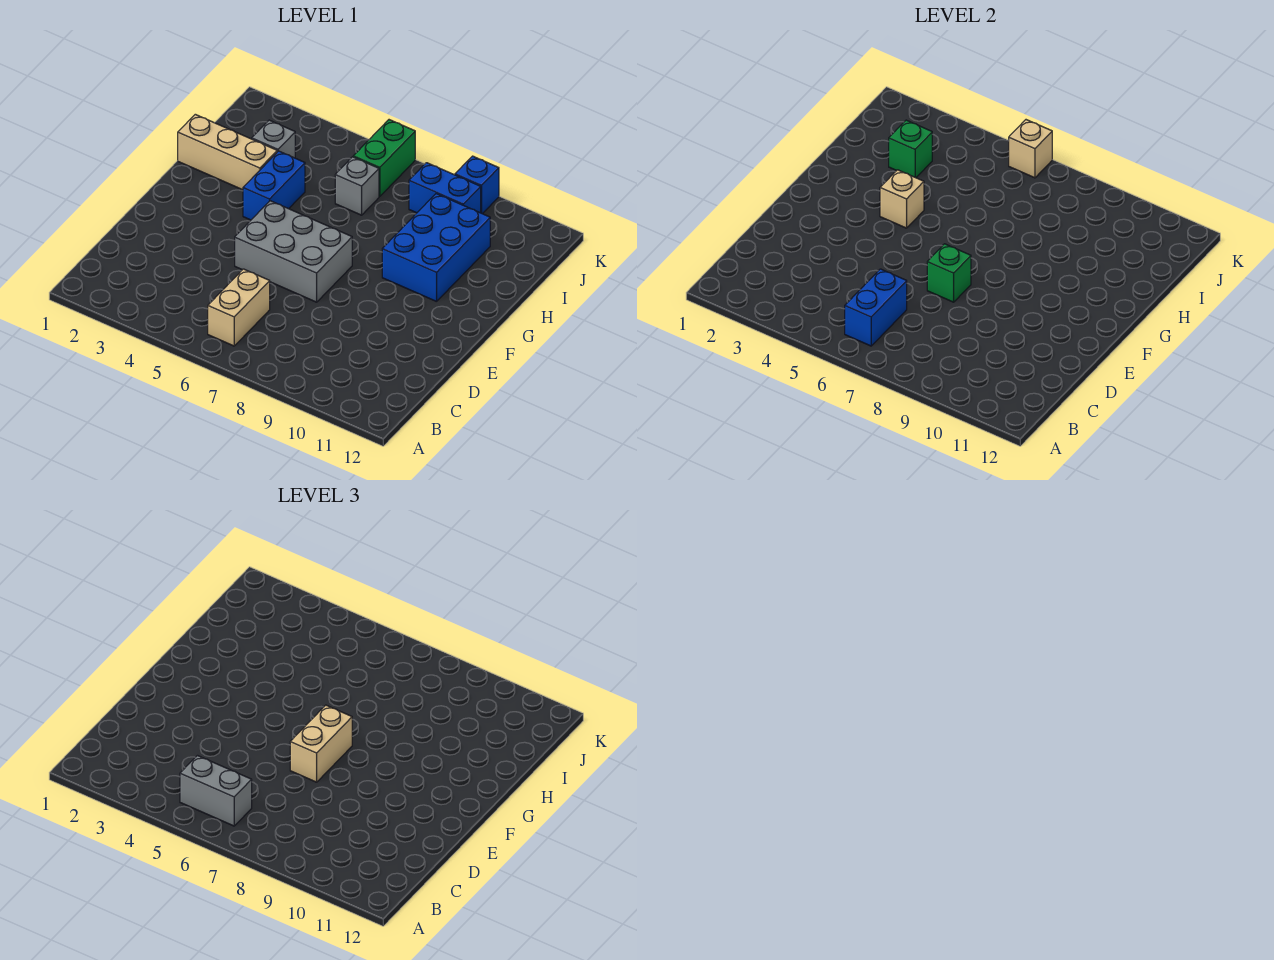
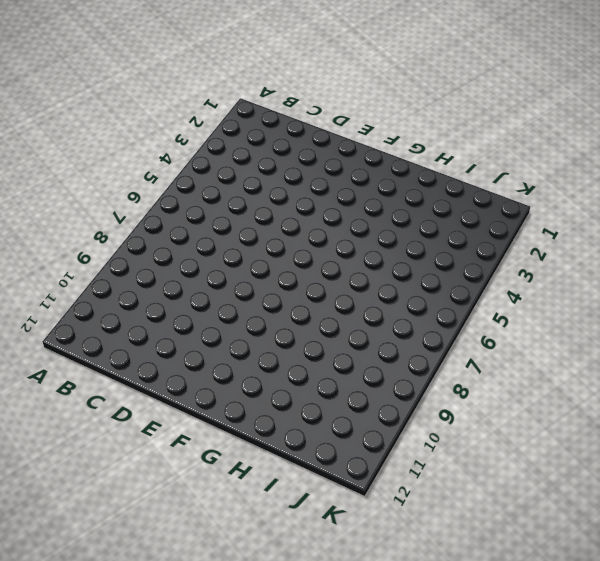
none -> tan brick B6:C6 level 1
none -> grey brick E5:F7 level 1
none -> blue brick G4:H4 level 1

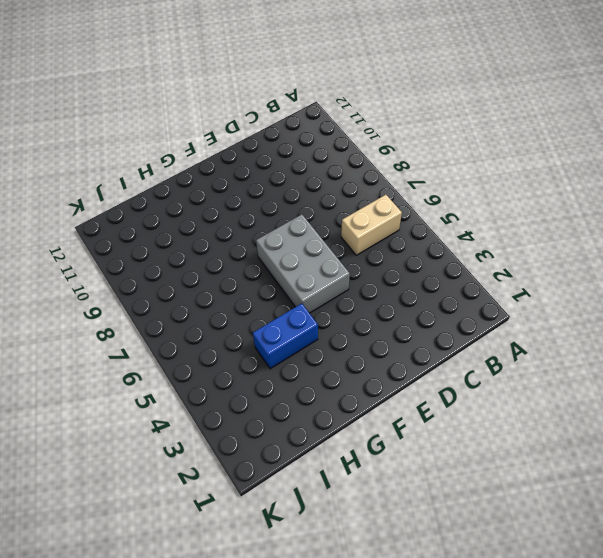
none -> blue brick G9:I10 level 1
none -> tan brick H1:H3 level 1
none -> grey brick I3 level 1

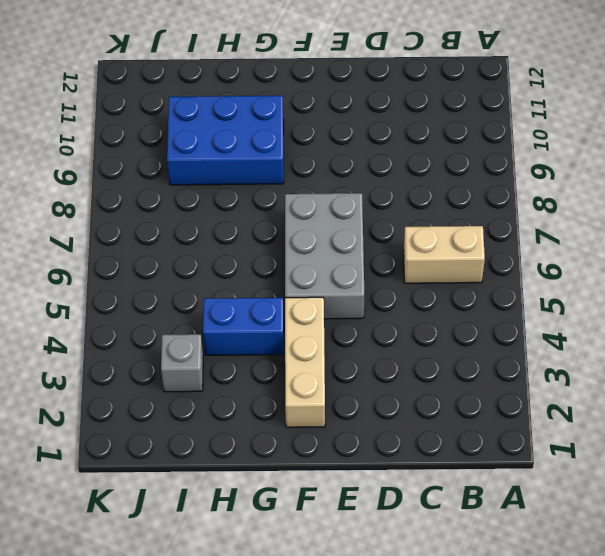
tan brick F2:F4 level 1 -> tan brick H1:H3 level 1
none -> grey brick I6 level 1
none -> green brick J6:K6 level 1
none -> blue brick J8:J9 level 1

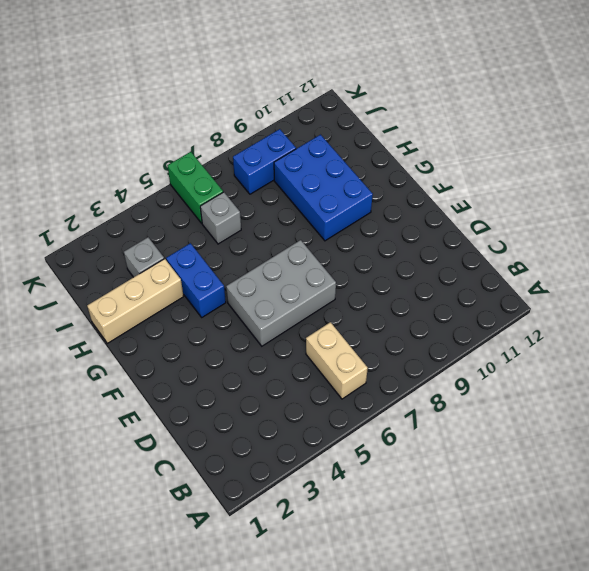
none -> blue brick K9 level 1
none -> blue brick B6:C6 level 2
none -> green brick E7 level 2

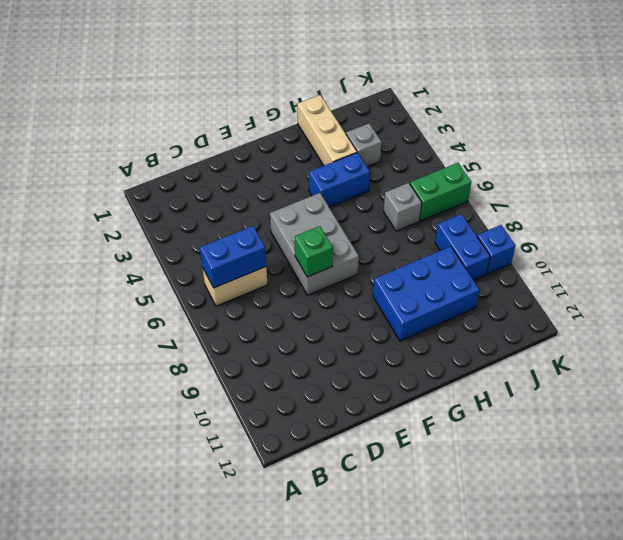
none -> tan brick G4 level 2
none -> green brick I3 level 2
none -> tan brick K6 level 2

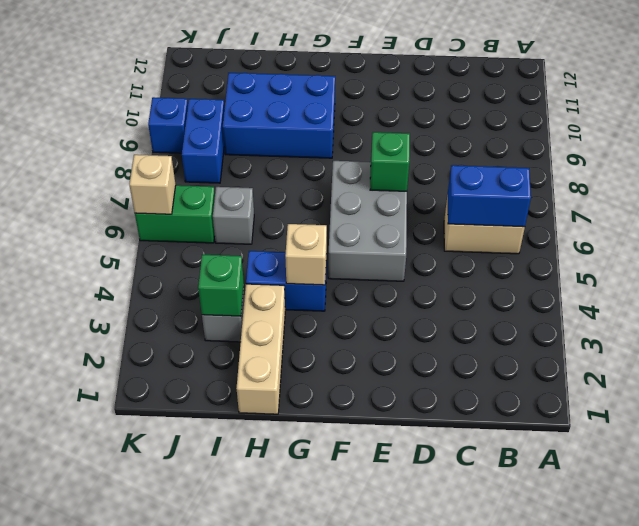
none -> grey brick B5:B6 level 3
none -> tan brick E7:F7 level 3

